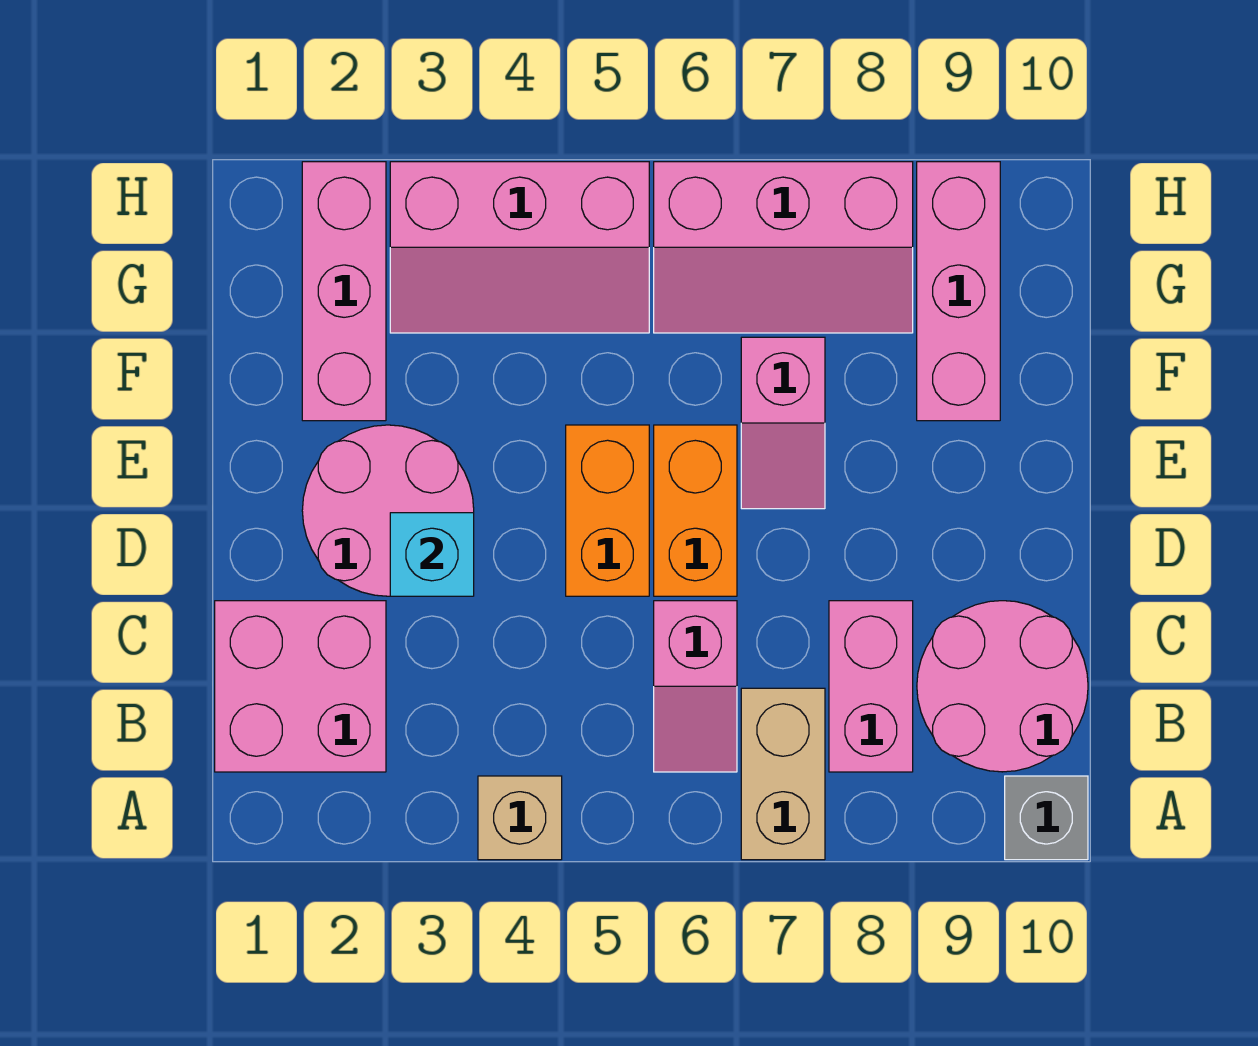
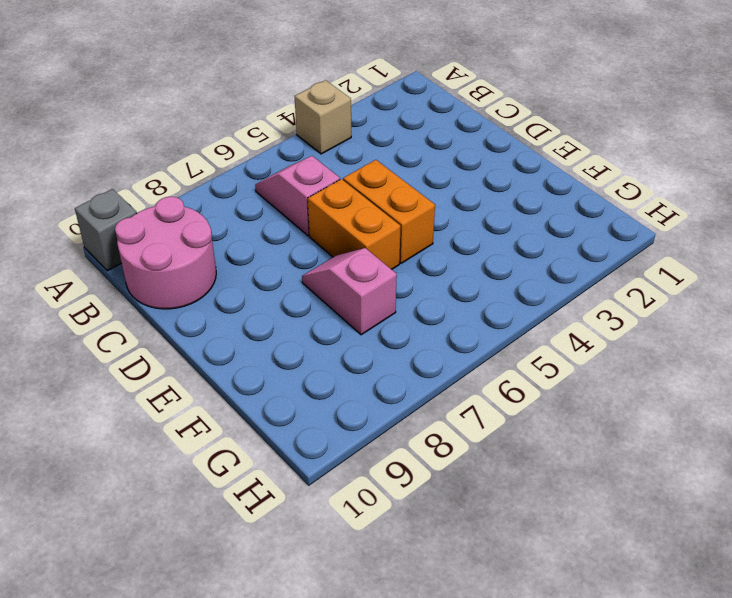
none -> tan brick A7:B7 level 1
none -> pink brick B1:C2 level 1
none -> pink brick B8:C8 level 1

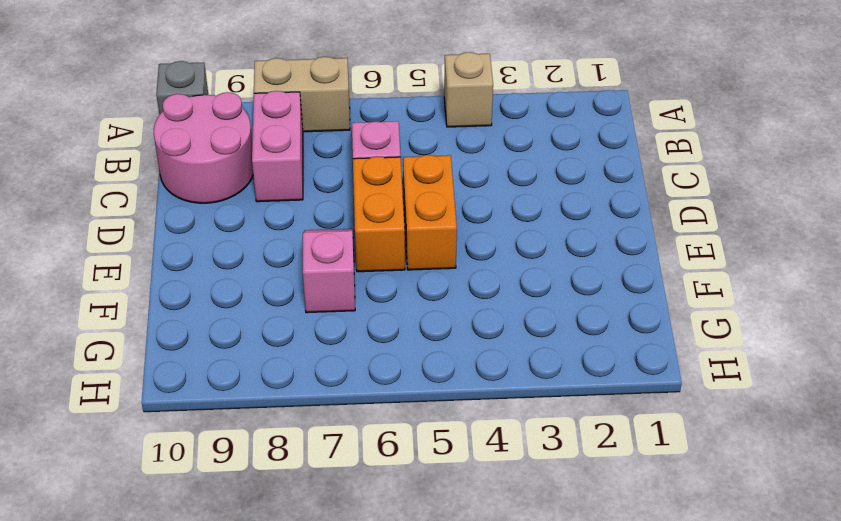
tan brick A7:A8 level 1 -> tan brick A7:B7 level 1
none -> pink brick B1:C2 level 1
none -> pink round brick D2:E3 level 1
none -> pink brick F2:H2 level 1

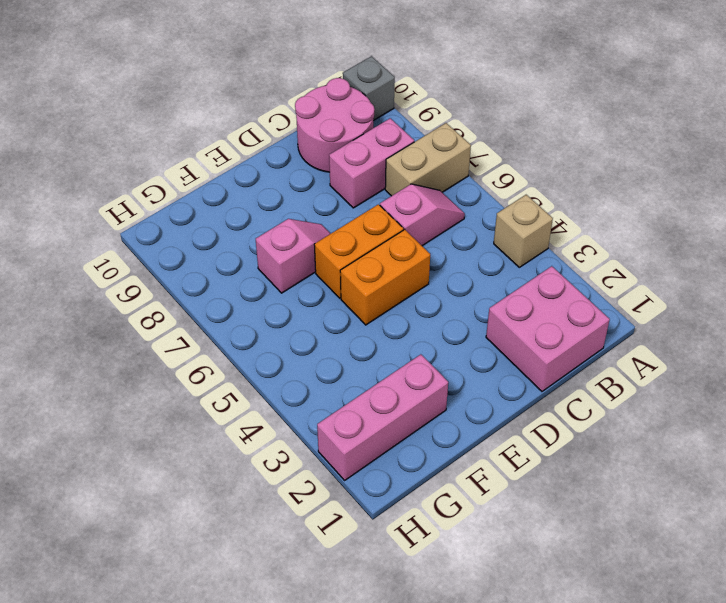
none -> pink round brick D2:E3 level 1
none -> pink brick F9:H9 level 1
none -> pink slope G3:H5 level 1 top H

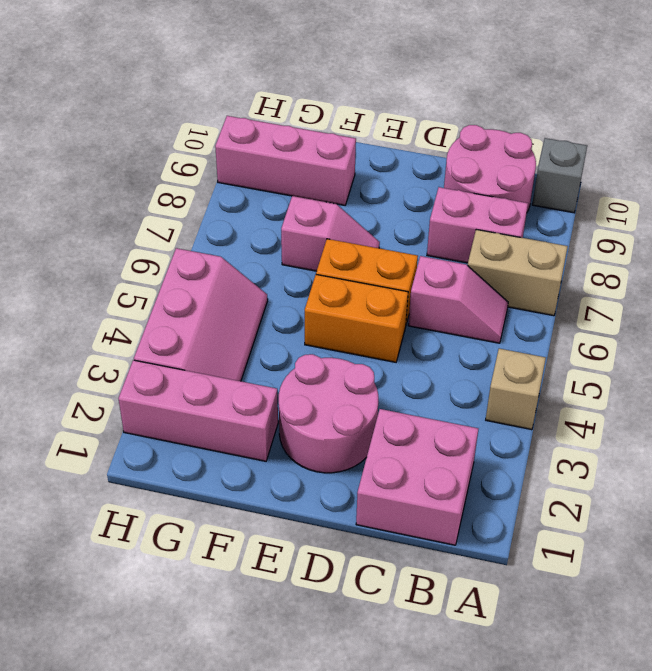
none -> pink slope G6:H8 level 1 top H
none -> cyan brick D3 level 2

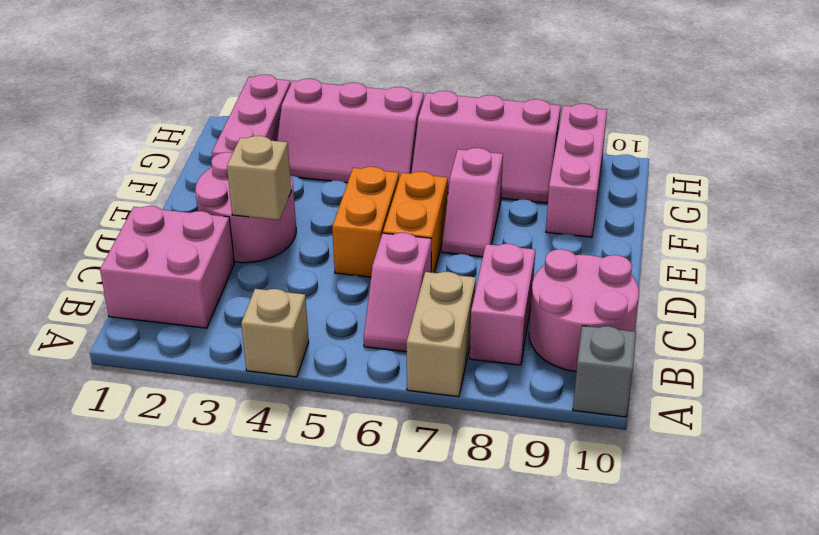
tan brick D3 level 2 -> cyan brick D3 level 2

